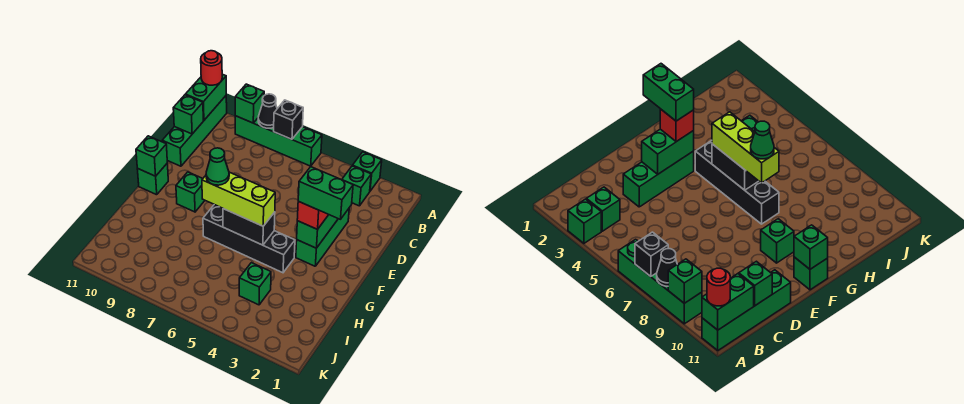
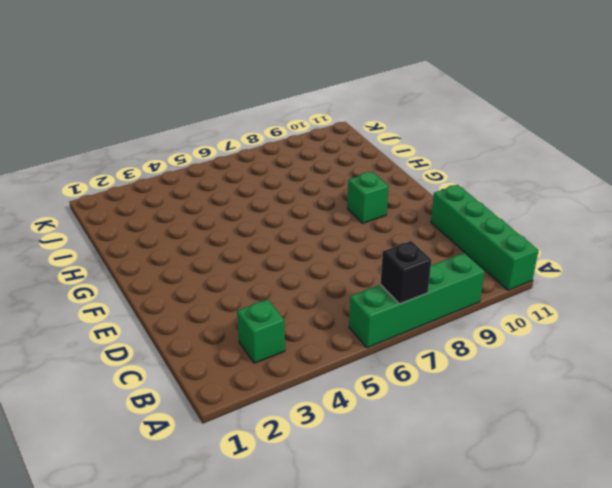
none -> green brick A3 level 1
none -> green brick D3:F3 level 1
none -> green brick F11 level 1

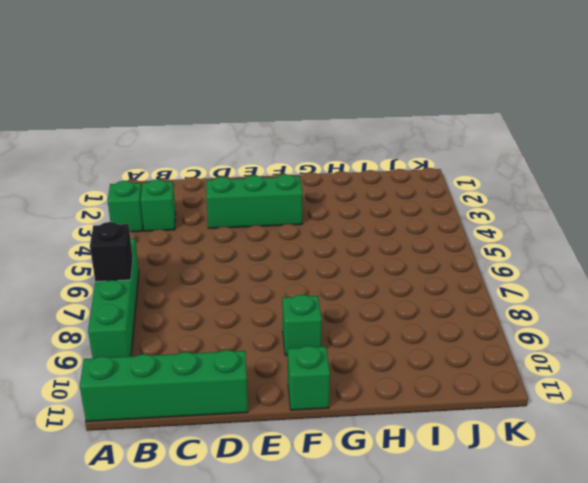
none -> black brick G4:G7 level 1
none -> green brick I4 level 1
none -> black cone A8 level 2

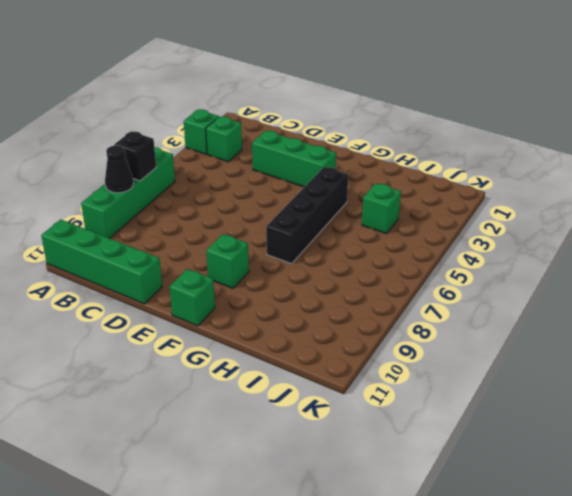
none -> green brick A9 level 2
none -> green brick A11:B11 level 2
none -> green brick C11 level 2

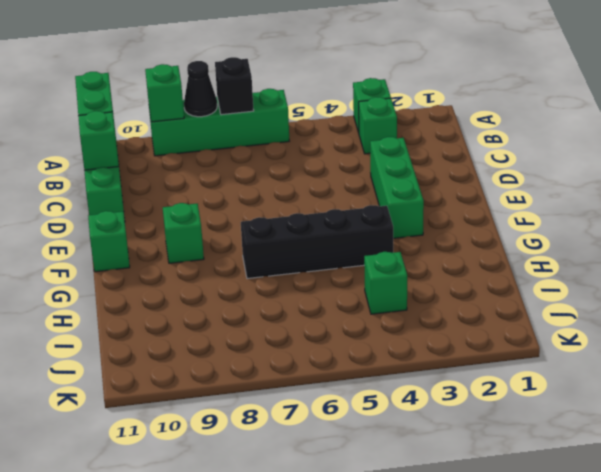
none -> green brick E3:F3 level 2
none -> green brick F11 level 2
none -> black brick G5:G6 level 2

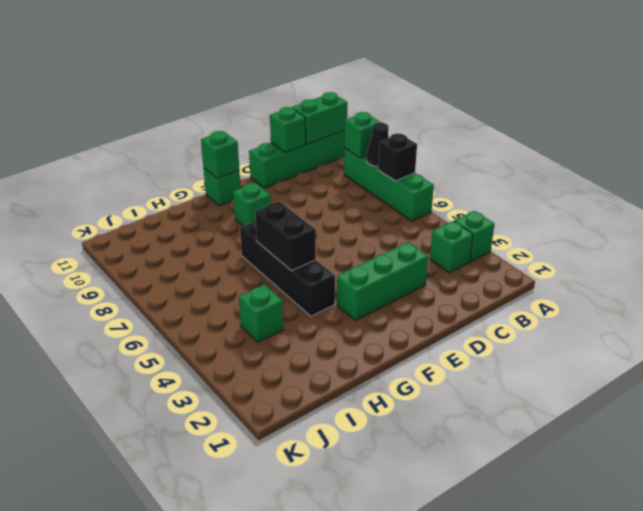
none -> green brick E3:F3 level 2
none -> red round brick A11 level 3
none -> red brick F3 level 3

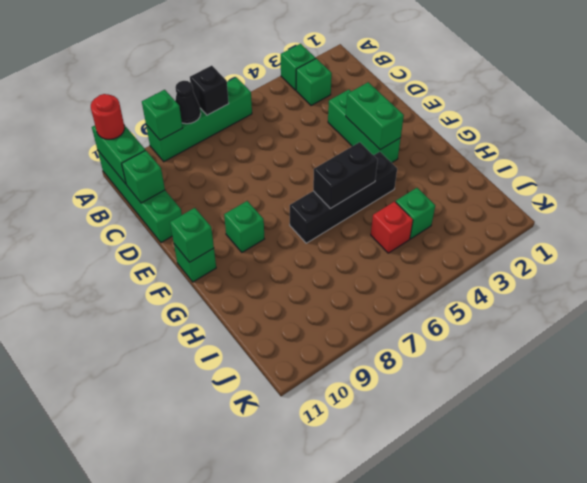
red brick I5 level 1 -> red brick F3 level 3
none -> lime brick G5:G7 level 3
none -> green brick F2:F3 level 4
none -> green cone G7 level 4

